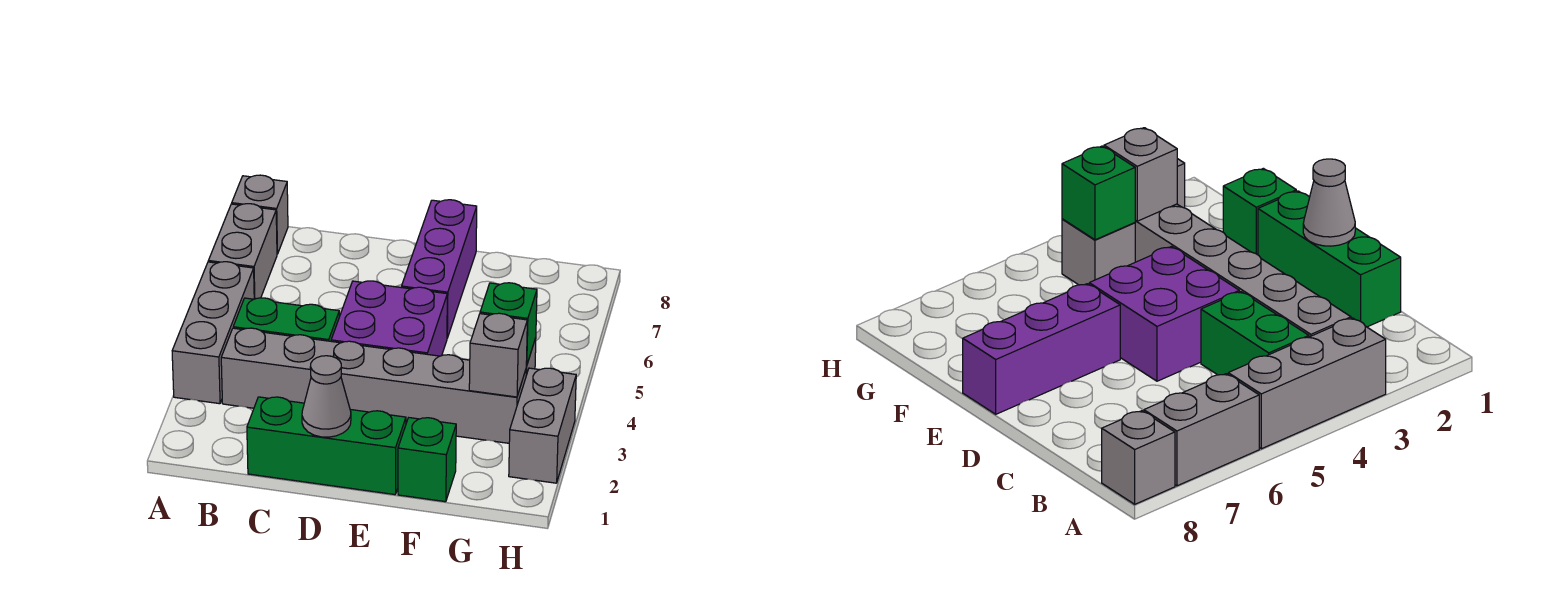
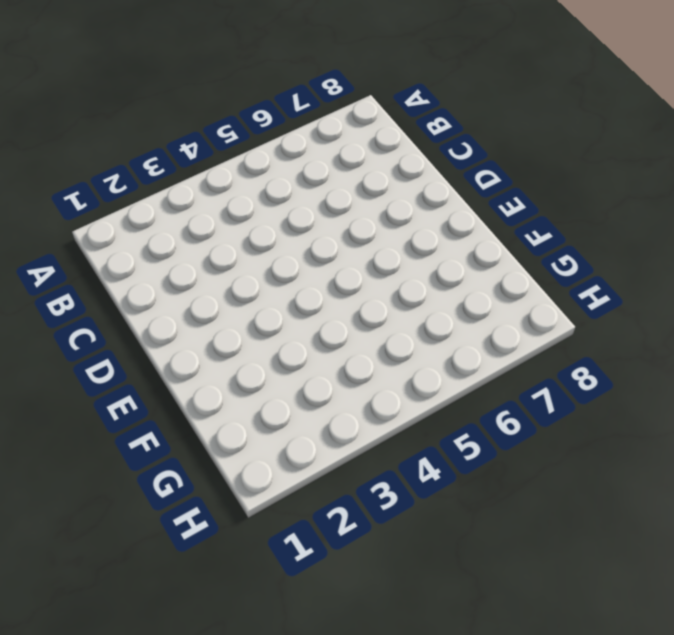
none -> grey brick A3:A5 level 1
none -> grey brick A6:A7 level 1
none -> grey brick A8 level 1

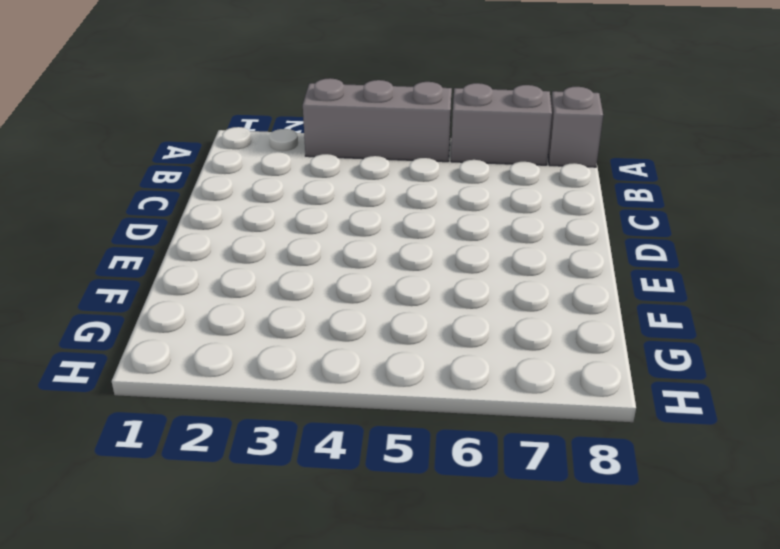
none -> grey brick B3:G3 level 1
none -> green brick B4:C4 level 1
none -> green brick C1:E1 level 1

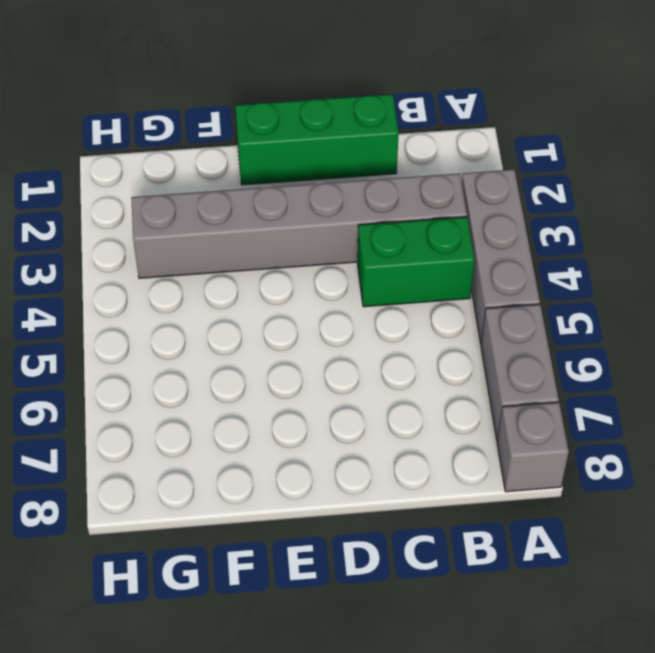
none -> purple brick D4:E5 level 1
none -> purple brick E6:E8 level 1
none -> green brick F1 level 1

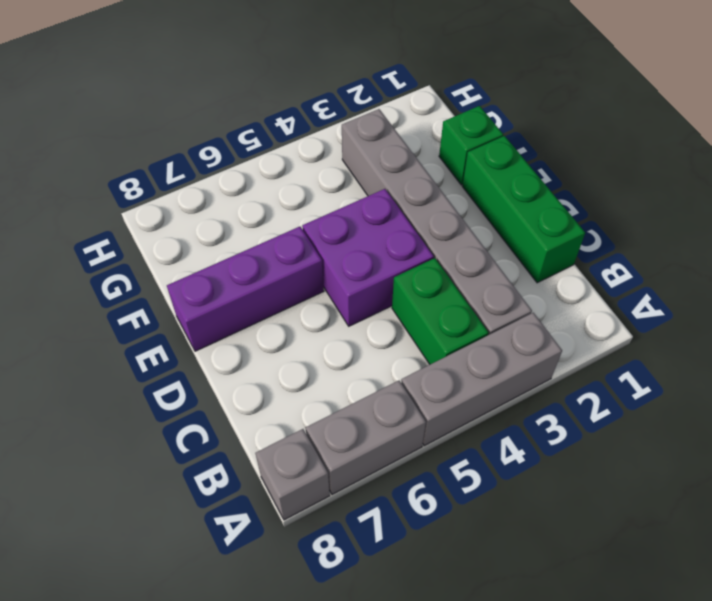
none -> grey brick G4 level 1
none -> grey brick H2:H3 level 1
none -> grey cone D1 level 2

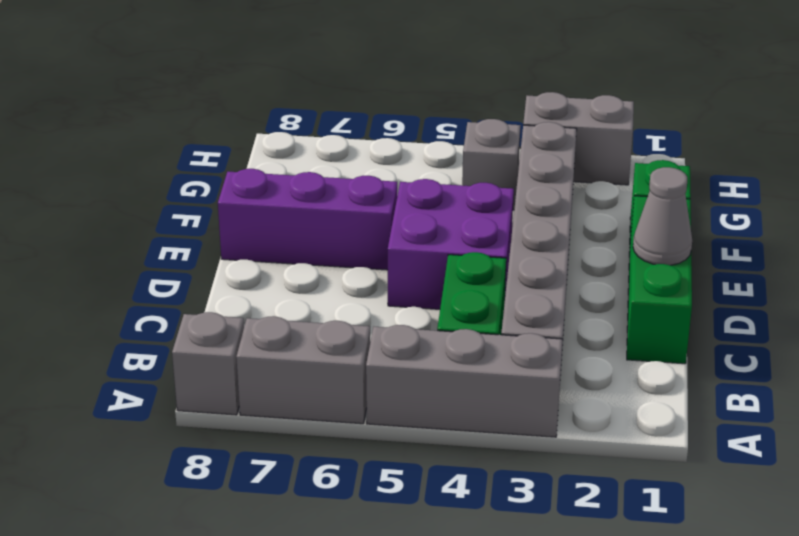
none -> grey brick G3 level 2
none -> green brick G4 level 2

